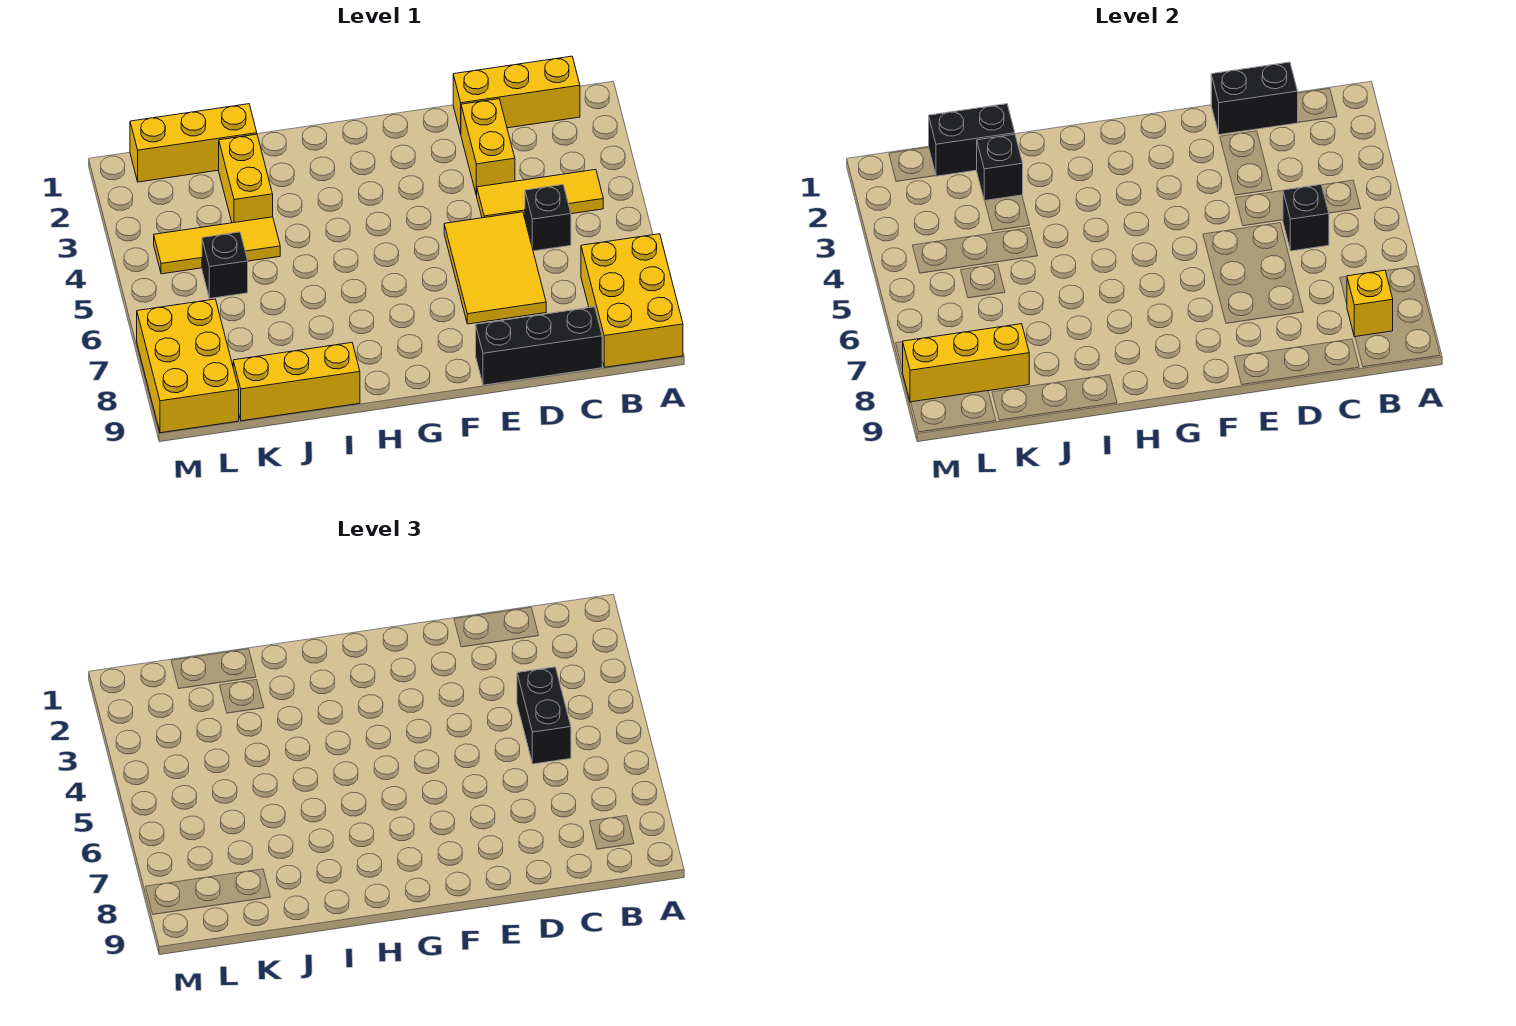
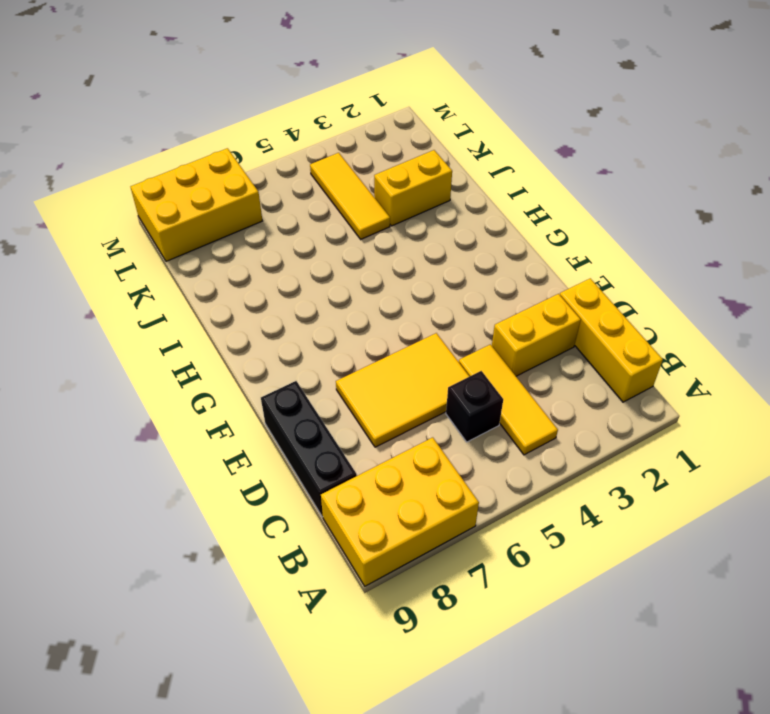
none -> yellow brick I9:K9 level 1
none -> yellow brick J1:L1 level 1
none -> black brick K5 level 1

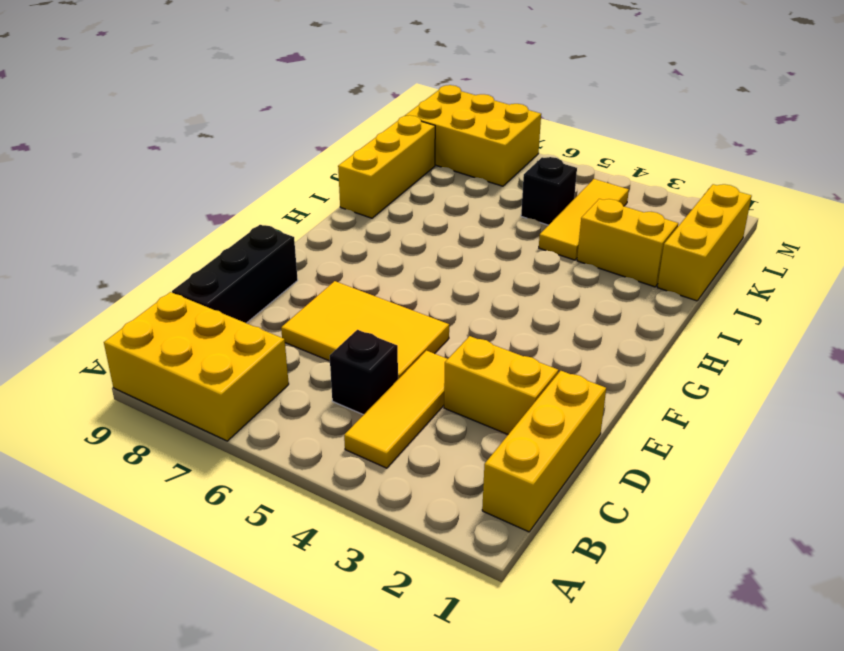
none -> yellow brick B8 level 2
none -> black brick C1:D1 level 2
none -> black brick C5 level 2

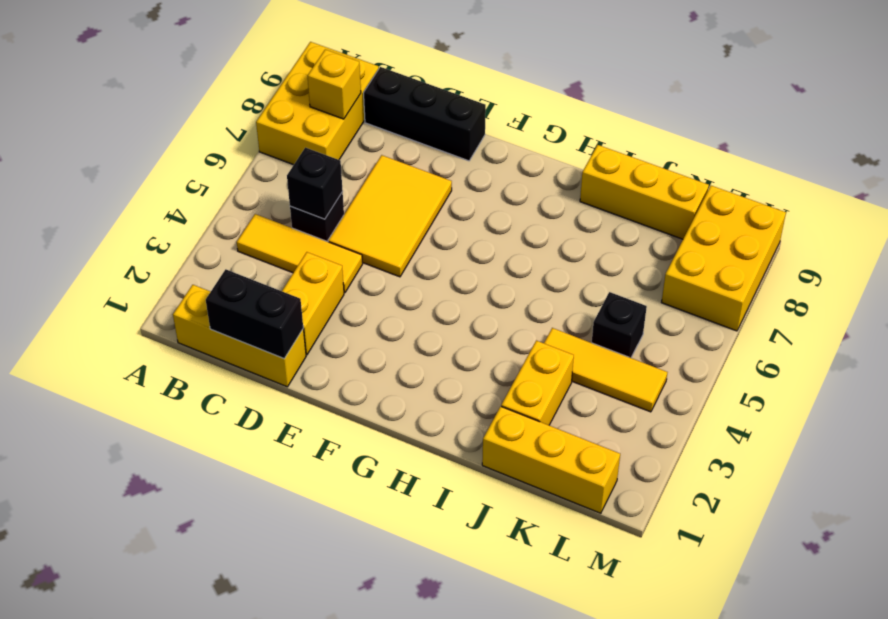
none -> black brick J1:K1 level 2
none -> black brick J2 level 2
none -> yellow brick K8:M8 level 2

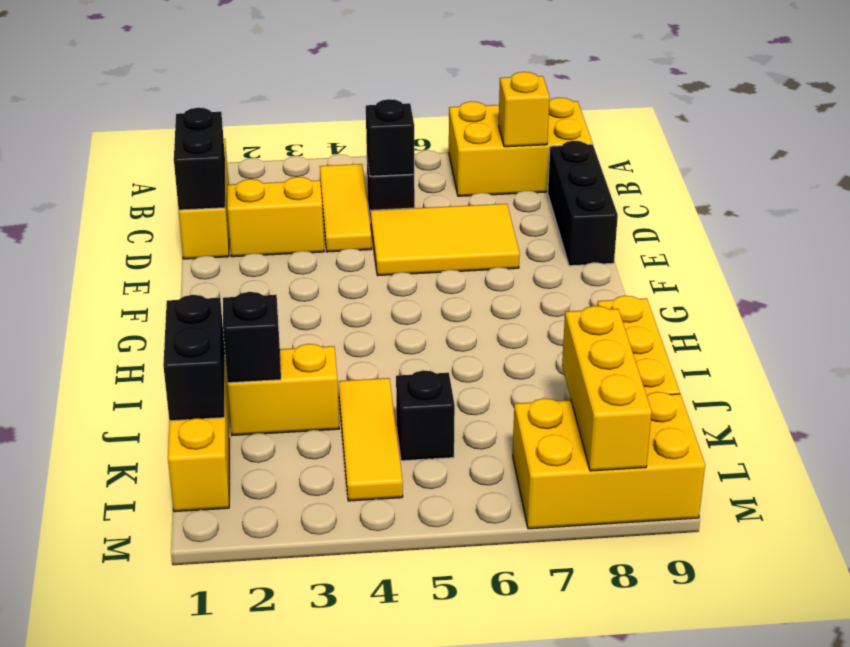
none -> black brick C4:C5 level 3

